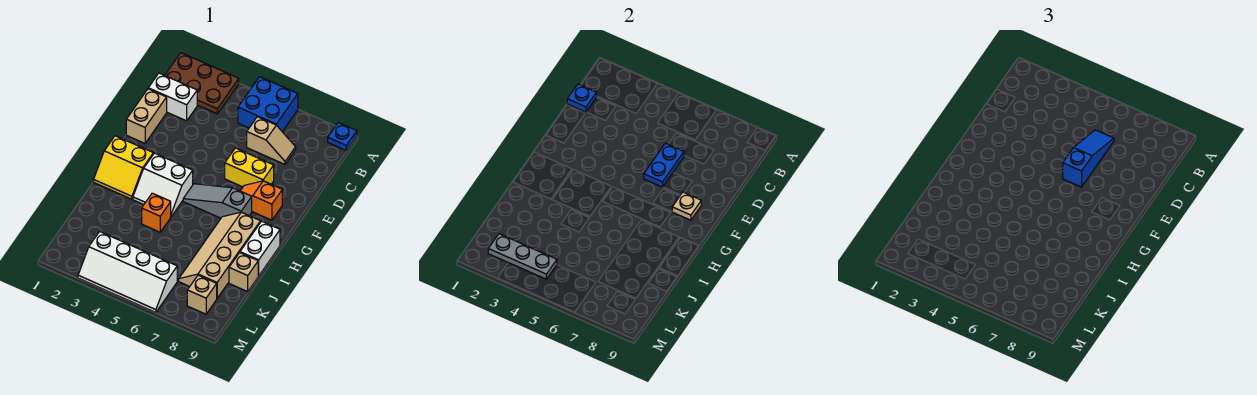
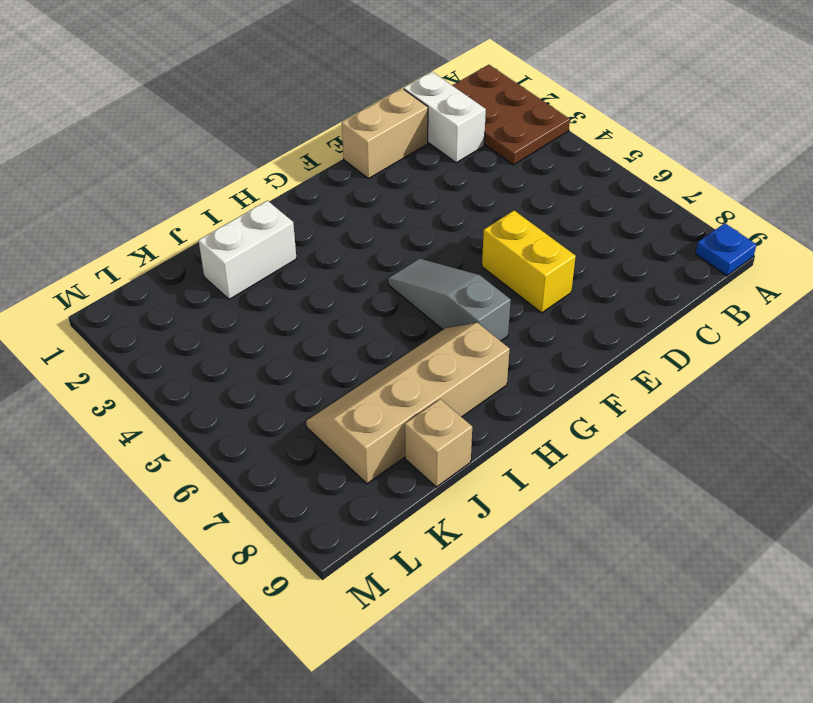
white brick I2:J2 level 1 -> white brick H9:I9 level 1
none -> blue brick A5:B6 level 1
none -> tan slope C6:C7 level 1 top 6
none -> orange slope F7:F8 level 1 top 8

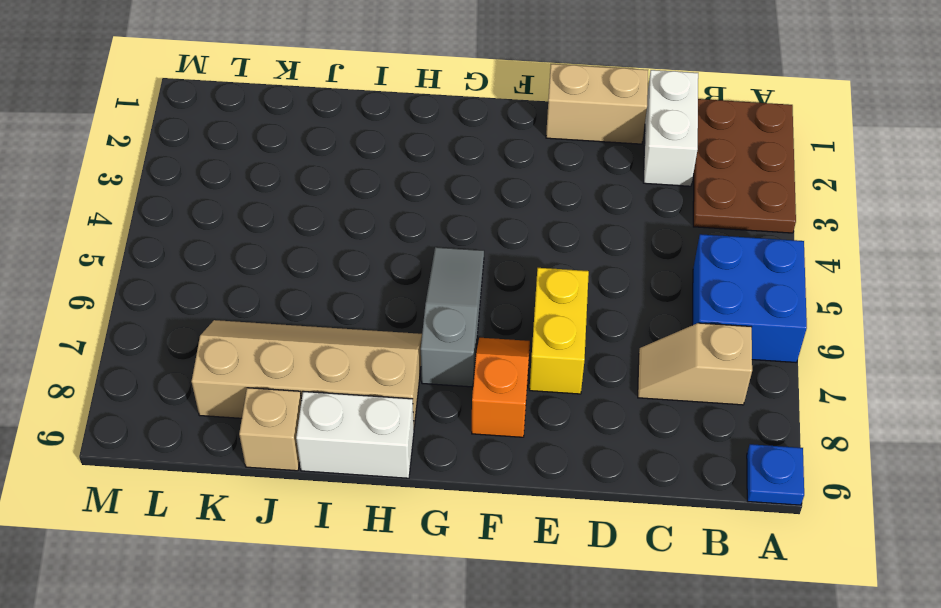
tan slope B7:C7 level 1 top B -> tan slope C6:C7 level 1 top 6
none -> yellow slope G1:H2 level 1 top G
none -> white slope G3:H4 level 1 top G
none -> orange brick I4 level 1

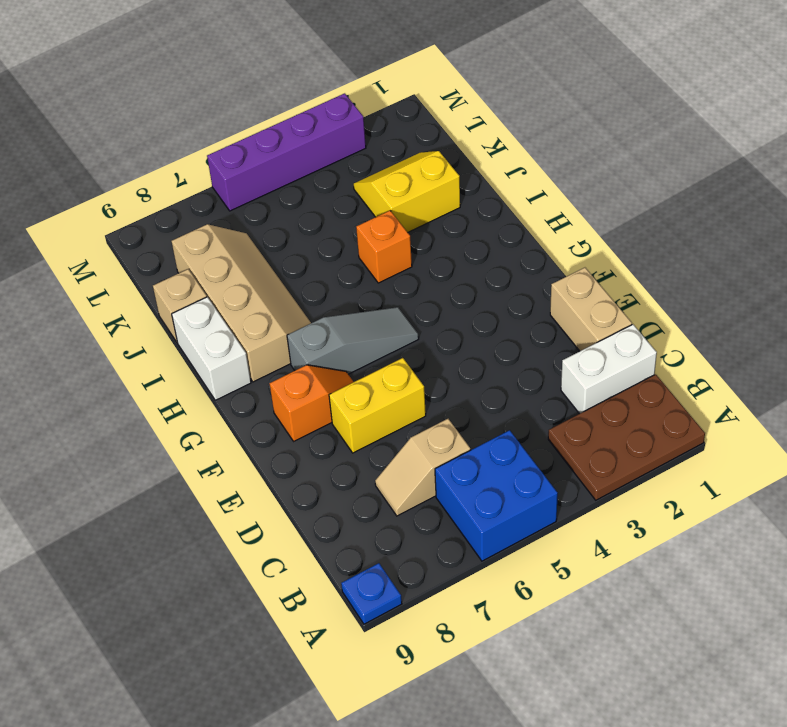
yellow slope J2:K3 level 1 top J -> yellow slope G1:H2 level 1 top G
purple brick M3:M6 level 1 -> white slope L3:M6 level 1 top L
none -> white slope G3:H4 level 1 top G
none -> tan brick L8 level 1
none -> blue plate C1 level 2

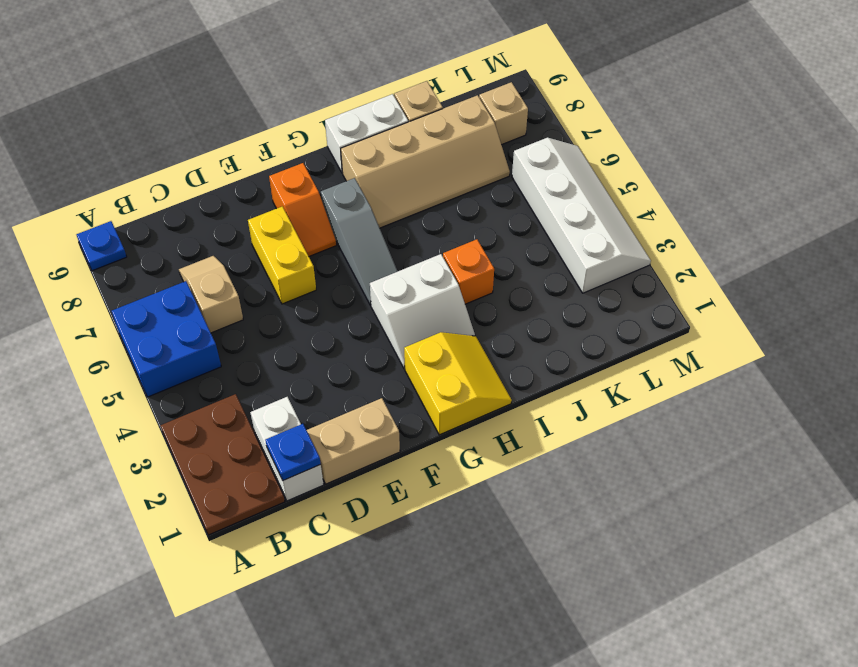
white slope G3:H4 level 1 top 4 -> white slope G3:H4 level 1 top G
none -> blue plate D6:E6 level 2
none -> tan plate F8 level 2
none -> grey plate L2:L4 level 2

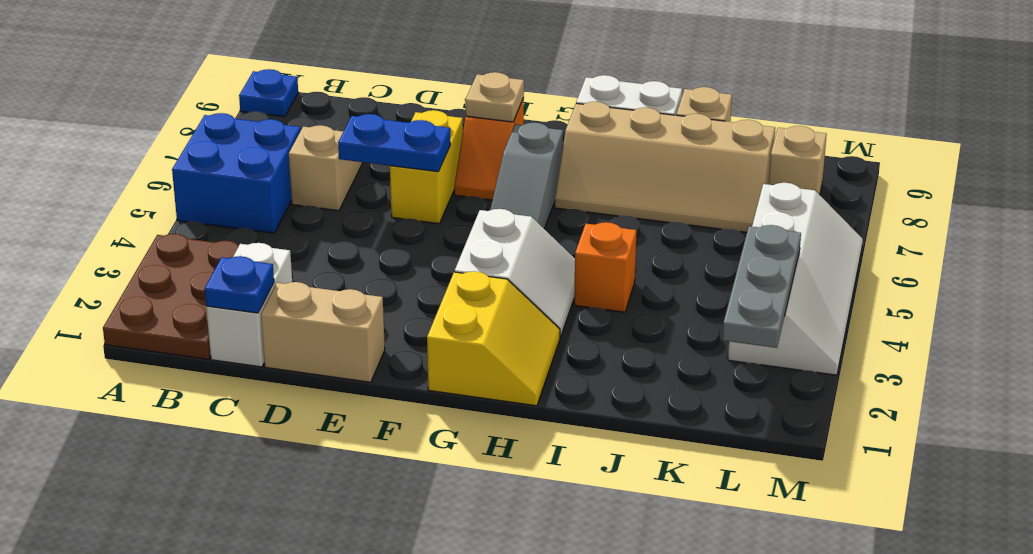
none -> blue slope C6:E6 level 3 top E

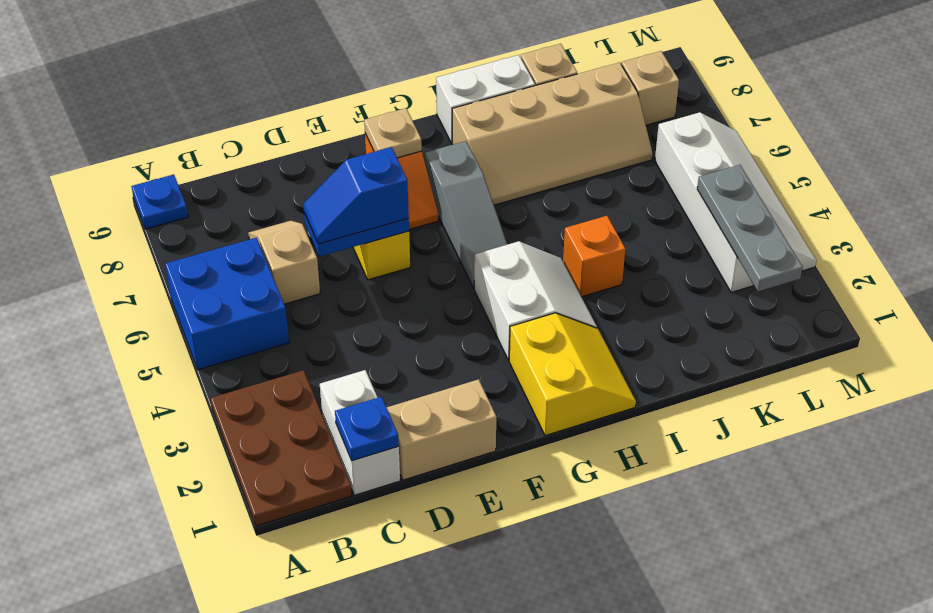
blue slope D6:E6 level 3 top E -> blue slope C6:E6 level 3 top E

